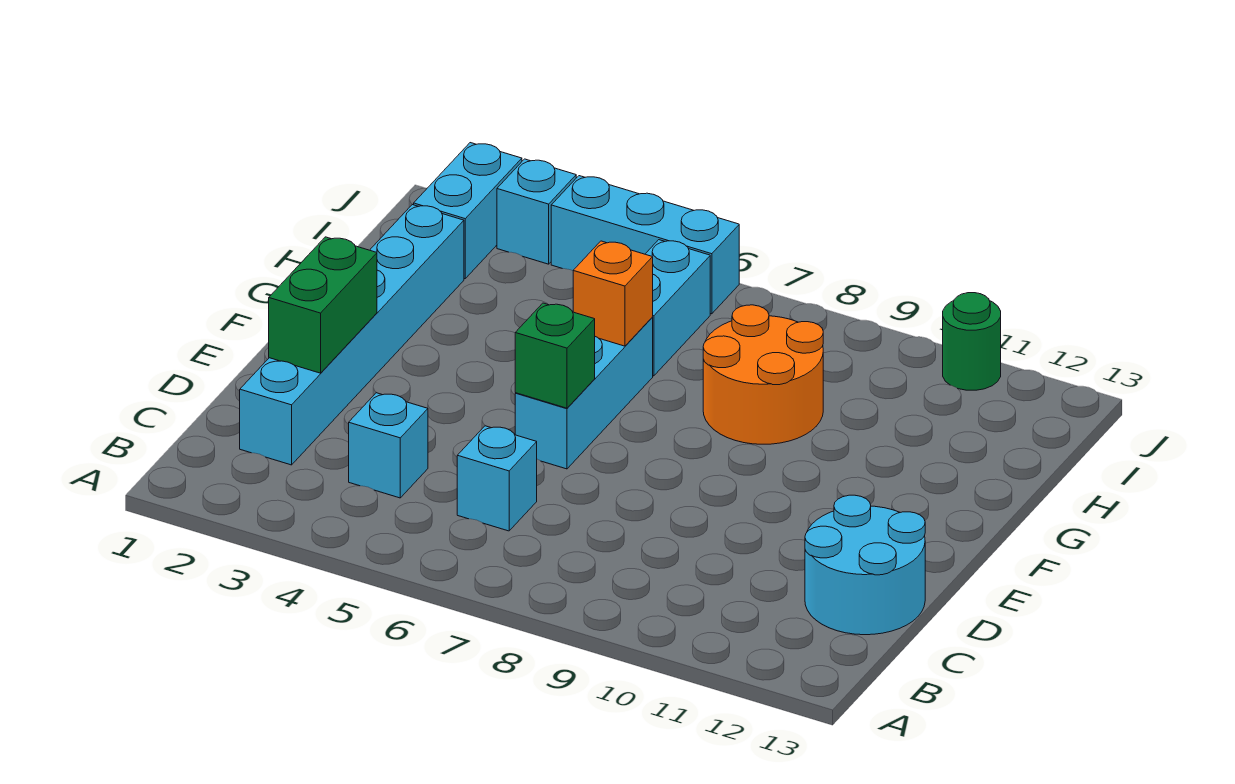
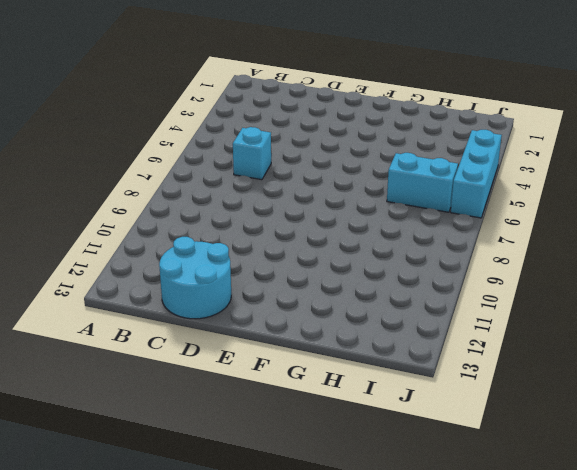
none -> cyan brick C2:H2 level 1
none -> cyan brick C4 level 1
none -> cyan brick E6:G6 level 1

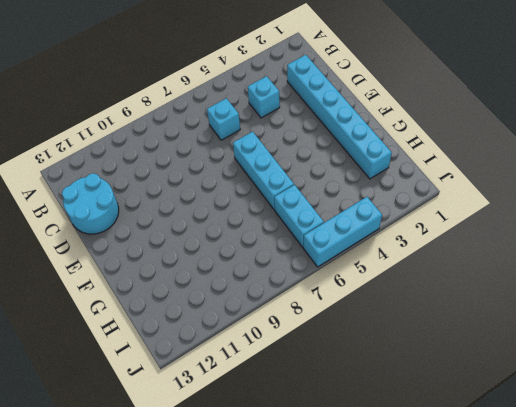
none -> orange round brick G8:H9 level 1
none -> cyan brick I2:J2 level 1
none -> cyan brick J3 level 1

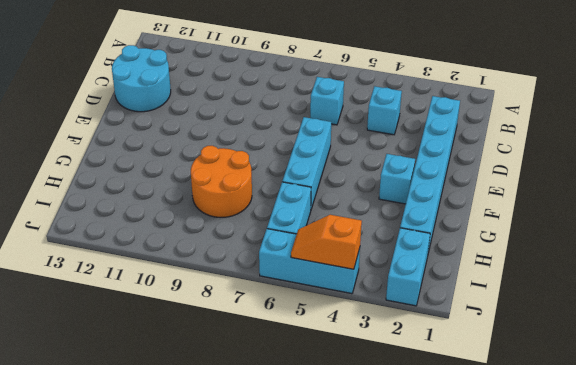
cyan brick F3 level 1 -> cyan brick J3 level 1
orange slope J4:J5 level 2 top 4 -> none
none -> green round brick J11 level 1
none -> green brick D2:E2 level 2
none -> green brick E6 level 2

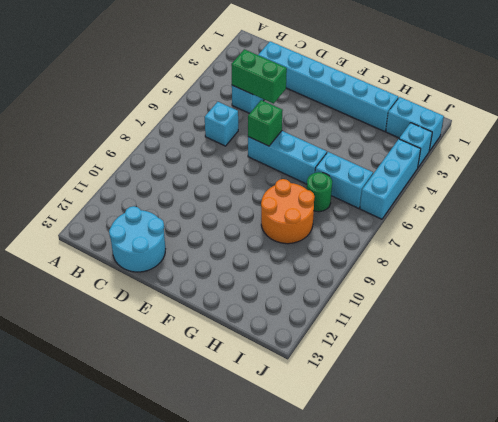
green brick C4:D4 level 2 -> green brick D2:E2 level 2
green round brick H7 level 1 -> green round brick J11 level 1
none -> orange brick G6 level 2

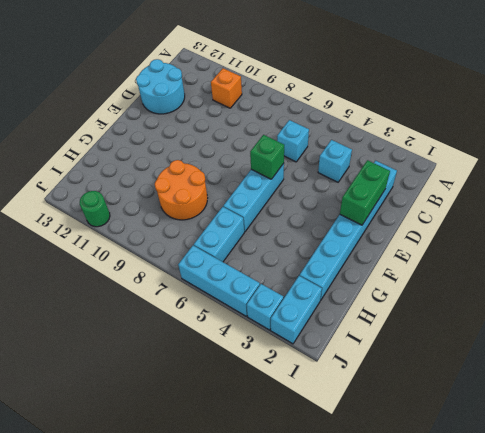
orange brick B10 level 1 -> orange brick G6 level 2

